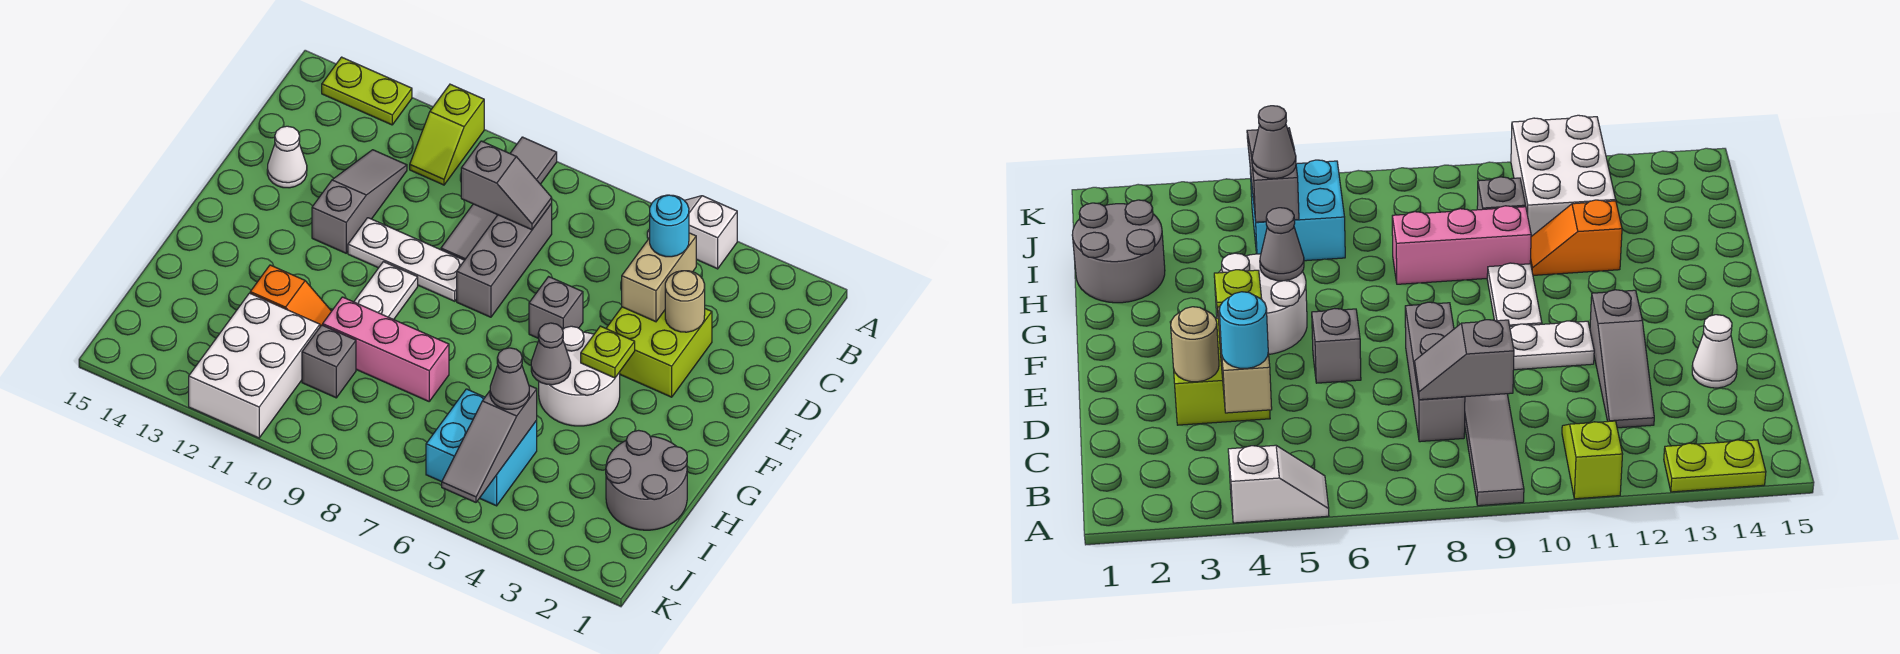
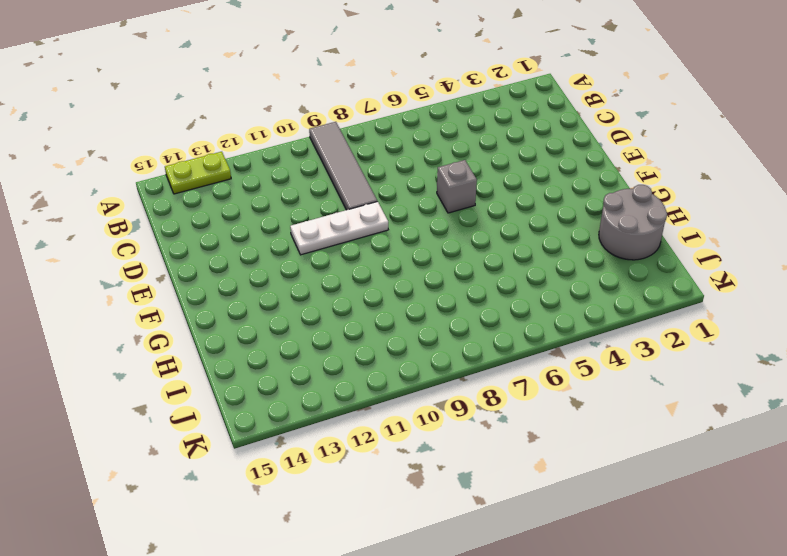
none -> white slope A4:A5 level 1 top 4
none -> lime slope A11:B11 level 1 top A
none -> grey brick C8:E8 level 1

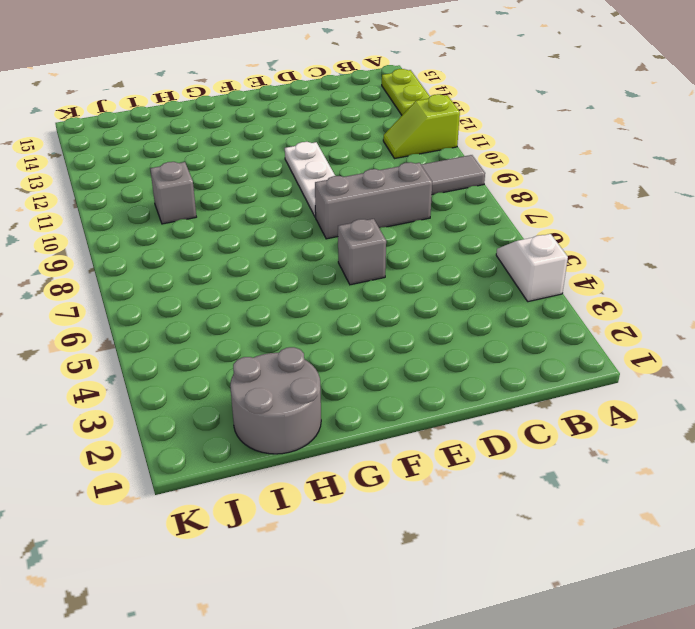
none -> grey slope C12:E12 level 1 top E
none -> lime brick D3:E4 level 1
none -> white cone D14 level 1

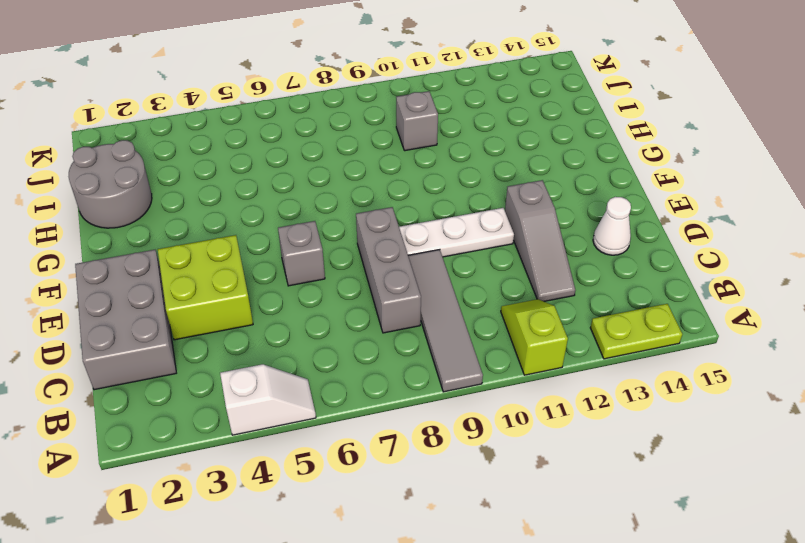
grey brick C1:E2 level 1 -> none
none -> white round brick F4:G5 level 1
none -> white plate F10:G10 level 1
none -> pink brick H8:H10 level 1

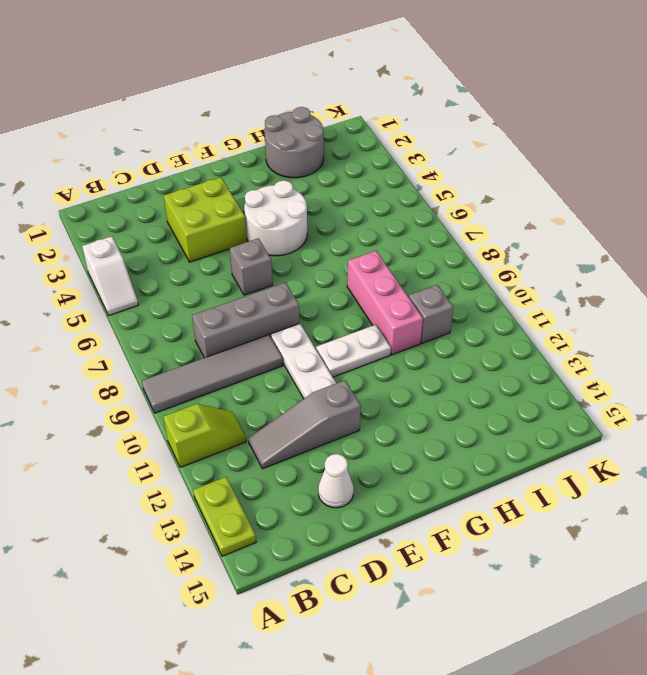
none -> orange slope H11:H12 level 1 top 12
none -> cyan brick I5:J6 level 1
none -> white brick I11:K12 level 1

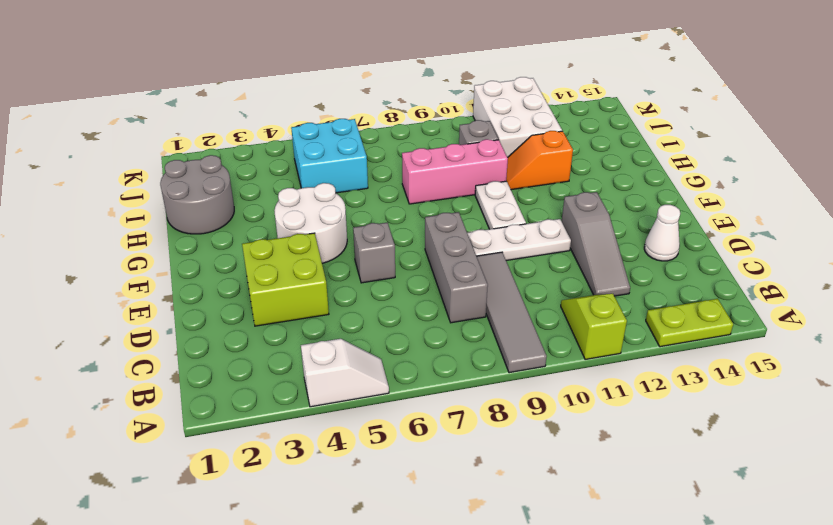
none -> tan brick C4:D4 level 2
none -> grey slope C8:C9 level 2 top 9
none -> tan round brick D3 level 2

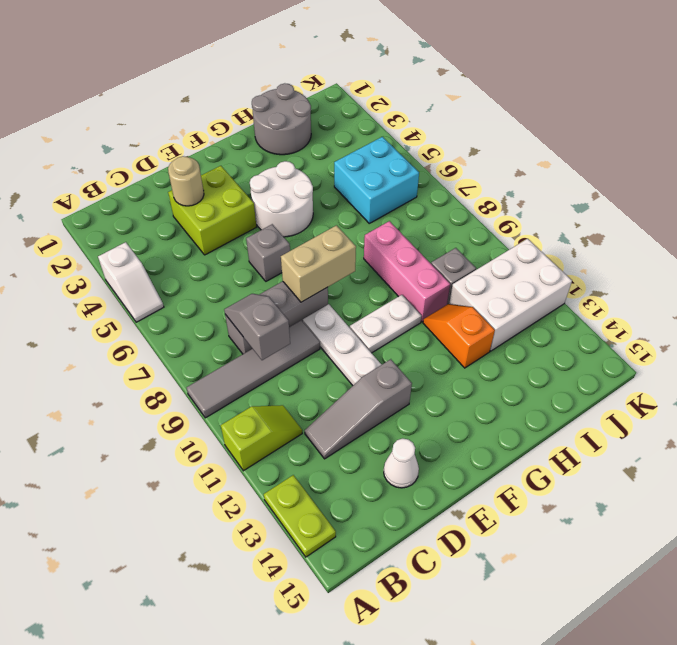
tan brick E8:F8 level 2 -> tan brick C4:D4 level 2
none -> lime plate F4 level 2
none -> grey cone G5 level 2
none -> grey slope I5:K5 level 2 top I

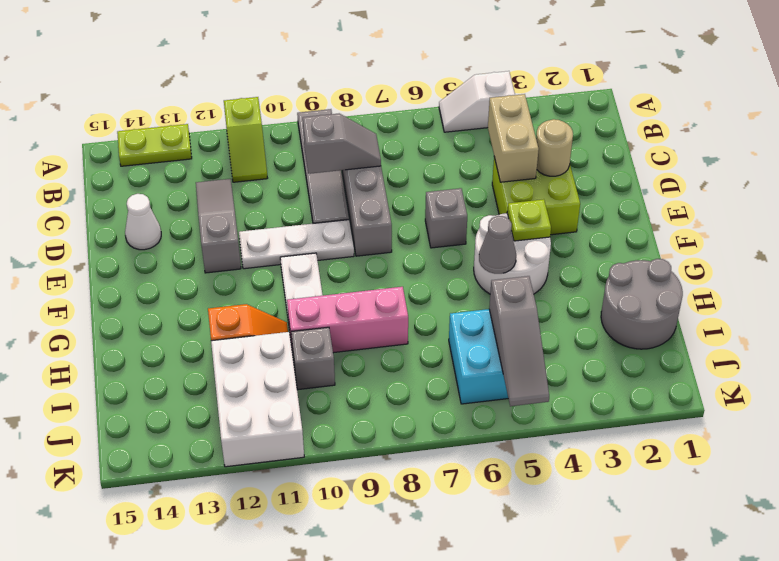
none -> cyan round brick C4 level 3
none -> grey cone I5 level 3

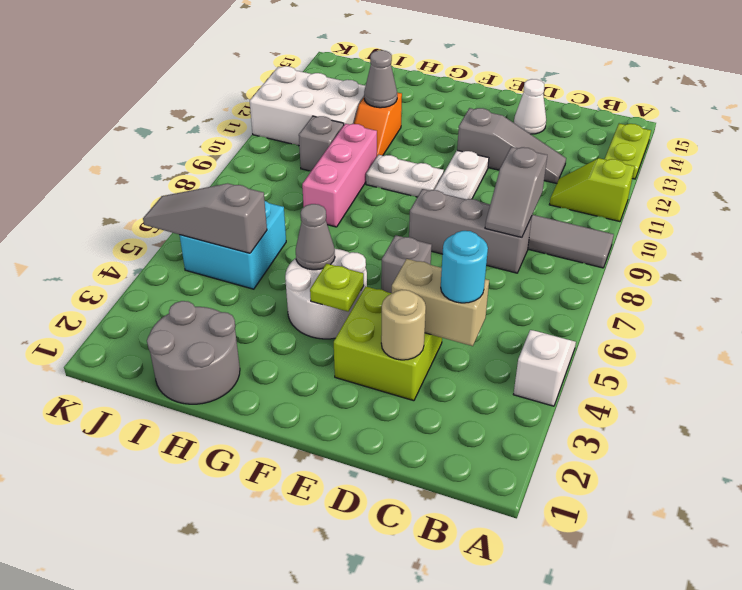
grey cone H12 level 2 -> grey cone I5 level 3

